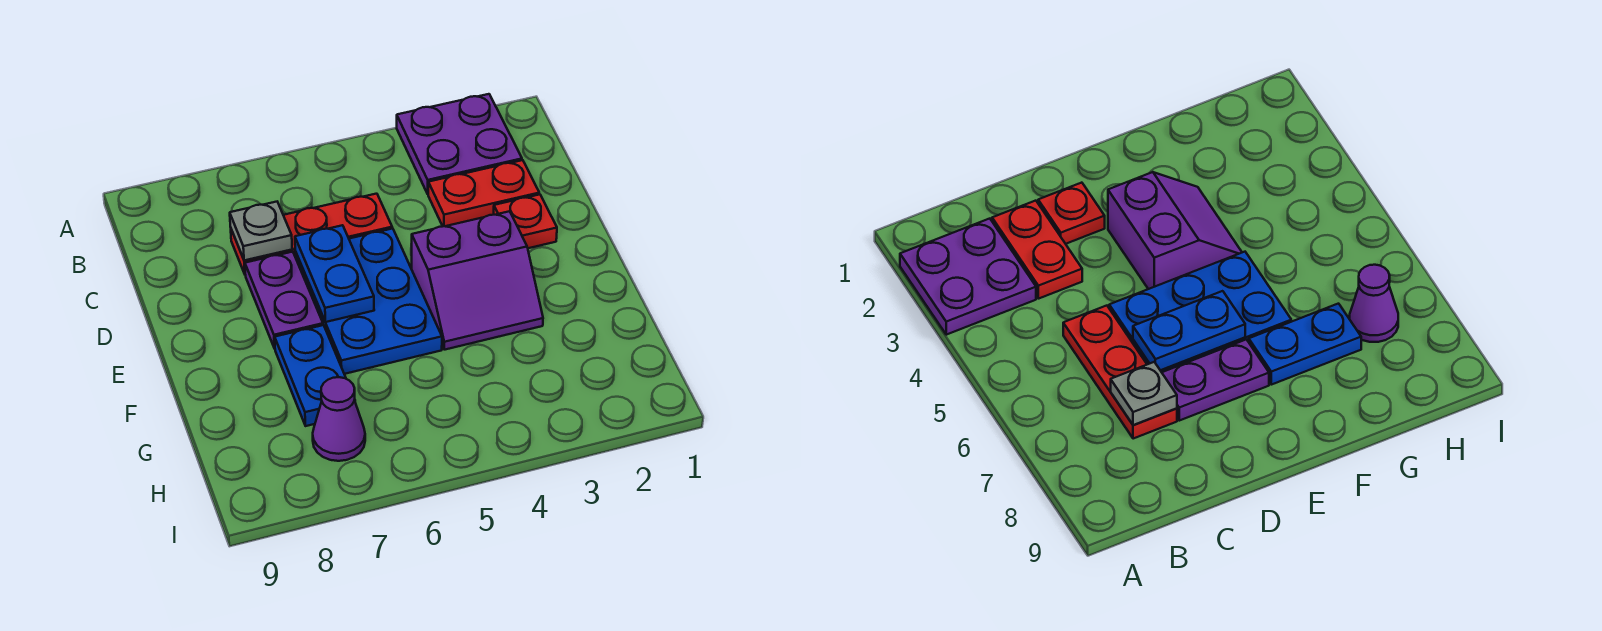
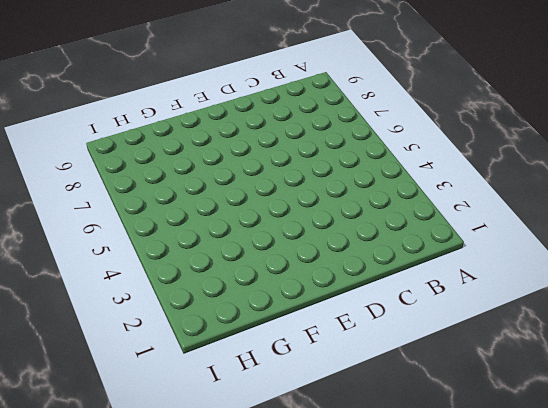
none -> purple plate A2:B3 level 1
none -> red plate C2:C3 level 1

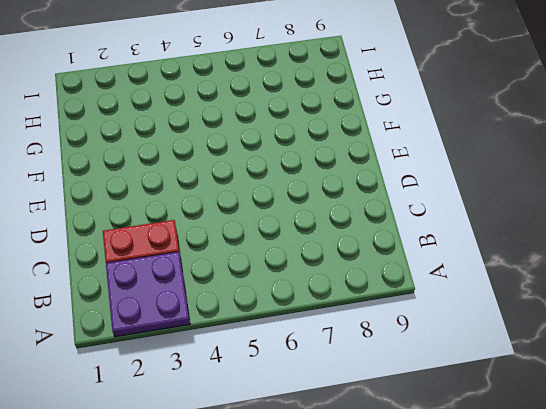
none -> red plate C5:C7 level 1
none -> red plate D2 level 1

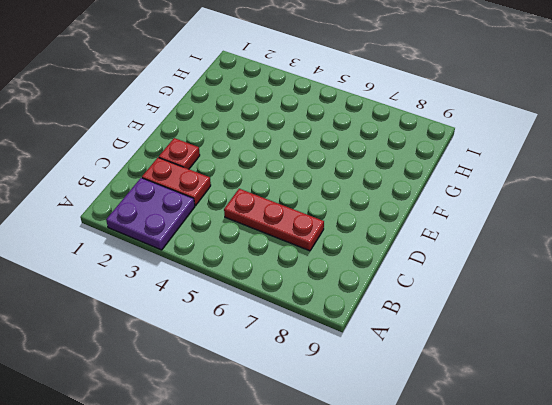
none -> blue plate D5:F6 level 1
none -> purple plate D7:E7 level 1

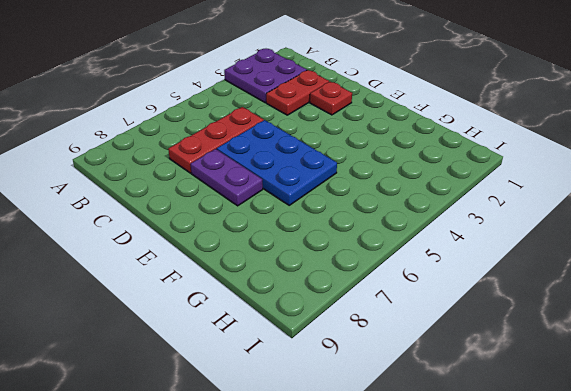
none -> purple slope E3:F4 level 1 top E
none -> blue plate F7:G7 level 1

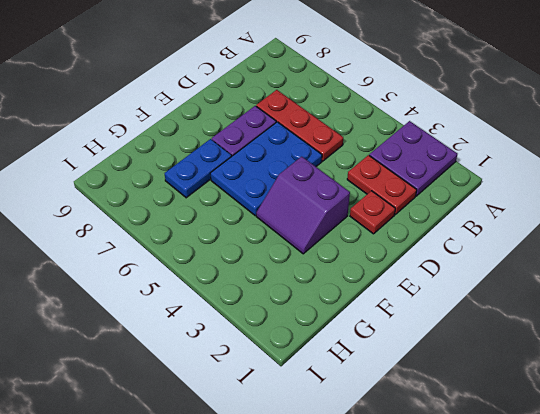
none -> purple cone H7 level 1
none -> grey plate C7 level 2

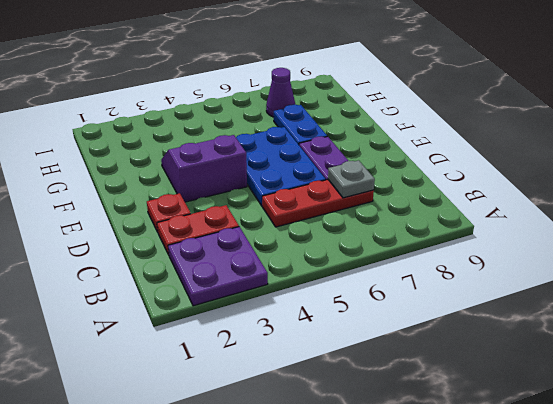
none -> blue plate D6:E6 level 2

